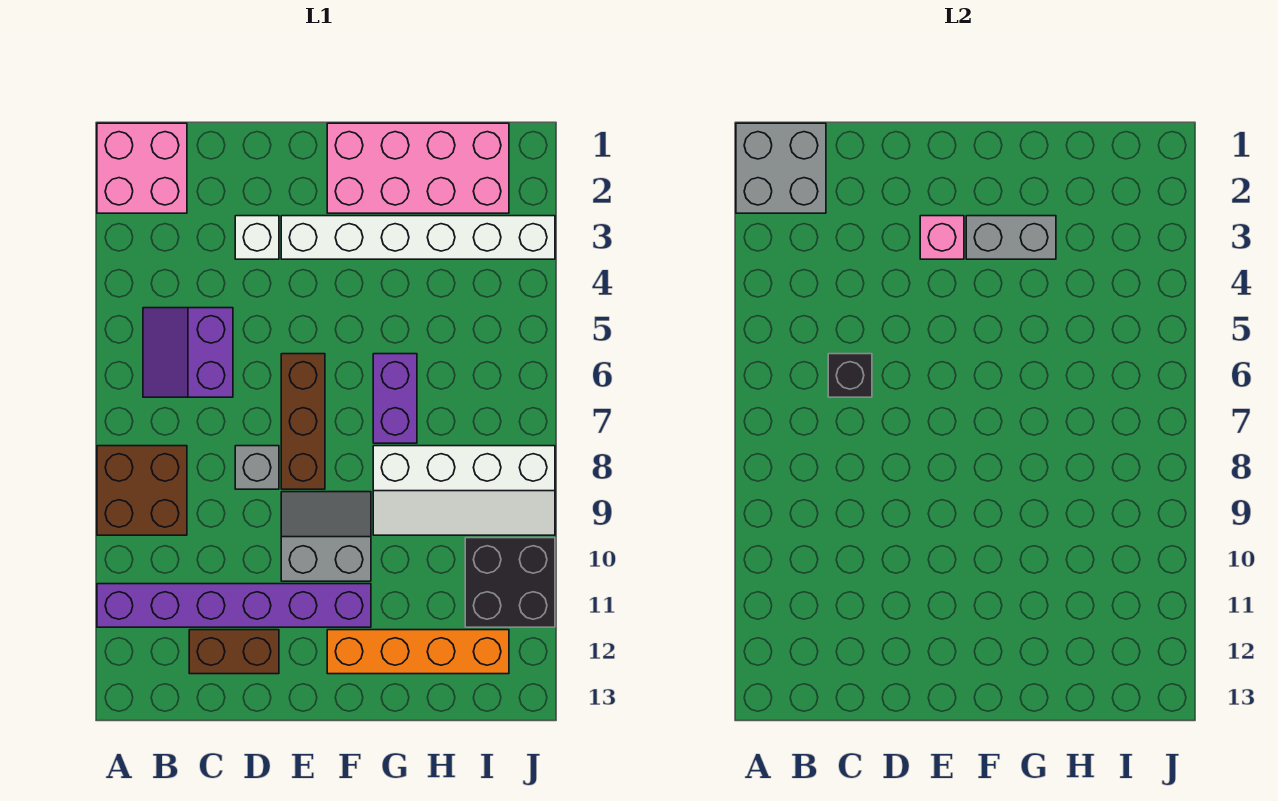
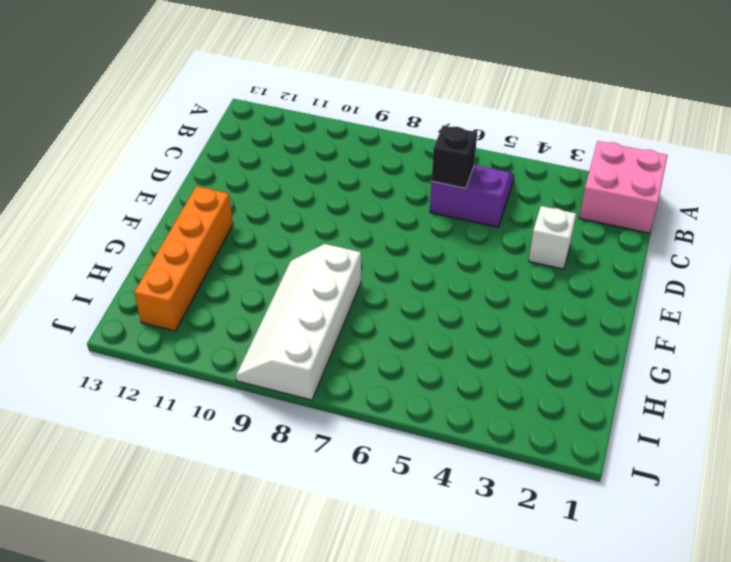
none -> brown brick A8:B9 level 1
none -> purple brick A11:F11 level 1
none -> brown brick C12:D12 level 1

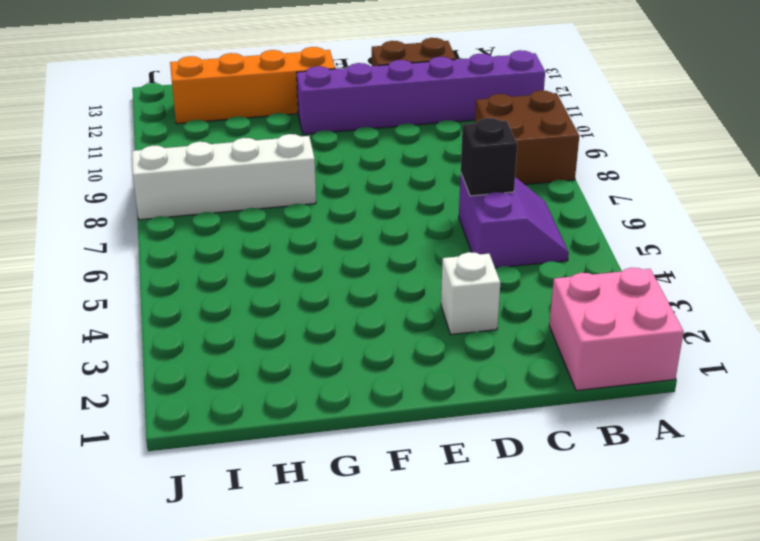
none -> grey brick D8 level 1
none -> white brick E3:J3 level 1
none -> brown brick E6:E8 level 1

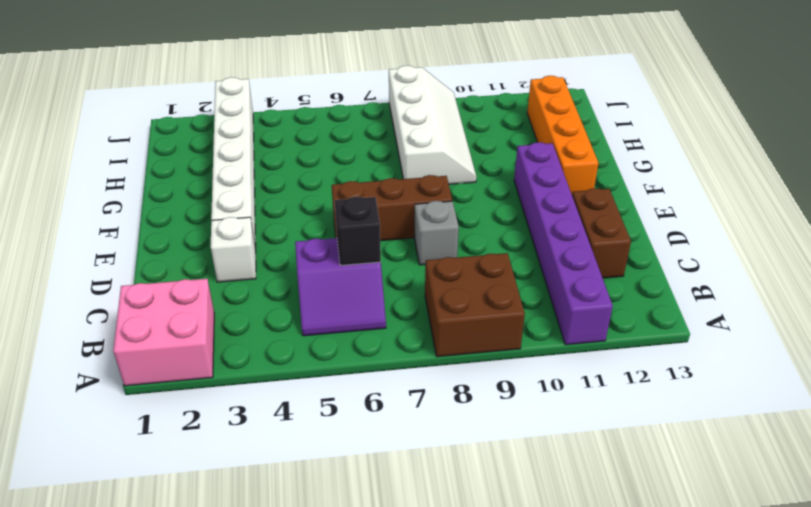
none -> grey slope E9:F10 level 1 top 10
none -> pink brick F1:I2 level 1
none -> purple brick G6:G7 level 1

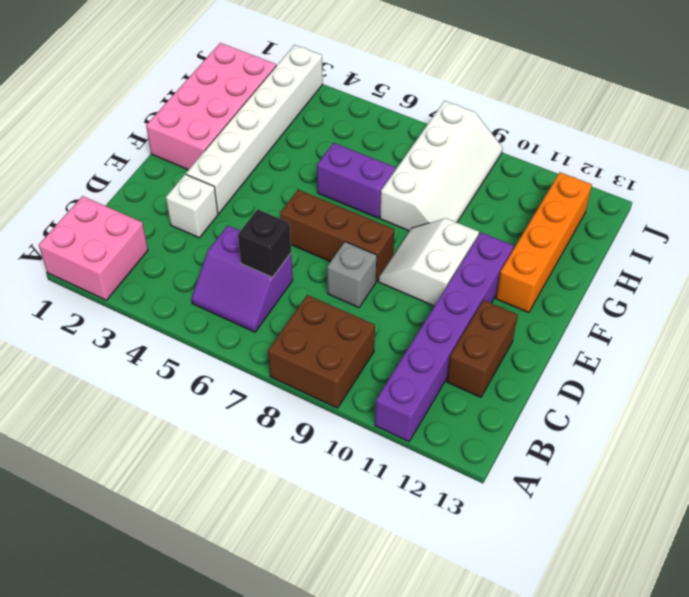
white slope E9:F10 level 1 top 10 -> grey slope E9:F10 level 1 top 10
none -> black brick I10:J11 level 1
none -> grey brick A1:B2 level 2
none -> pink brick E3 level 2

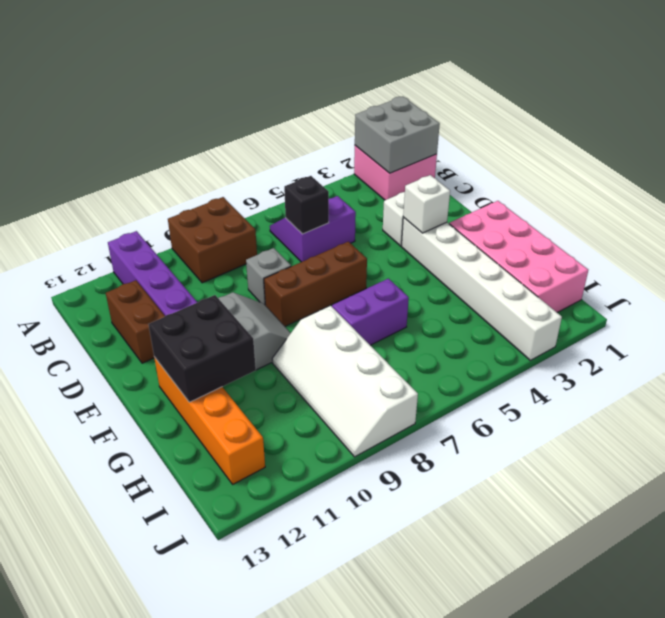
white brick E3 level 2 -> pink brick E3 level 2
black brick F11:G12 level 2 -> black brick I10:J11 level 1
none -> grey brick F3:G3 level 2

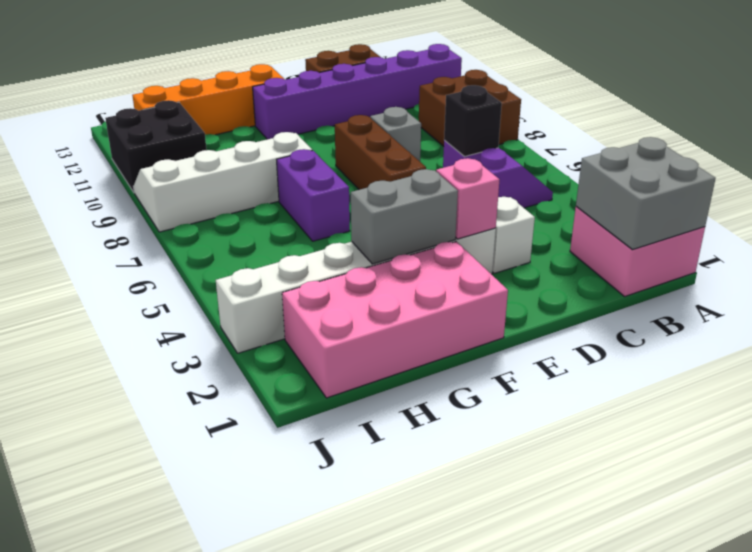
none -> grey slope E9:F10 level 1 top 10

